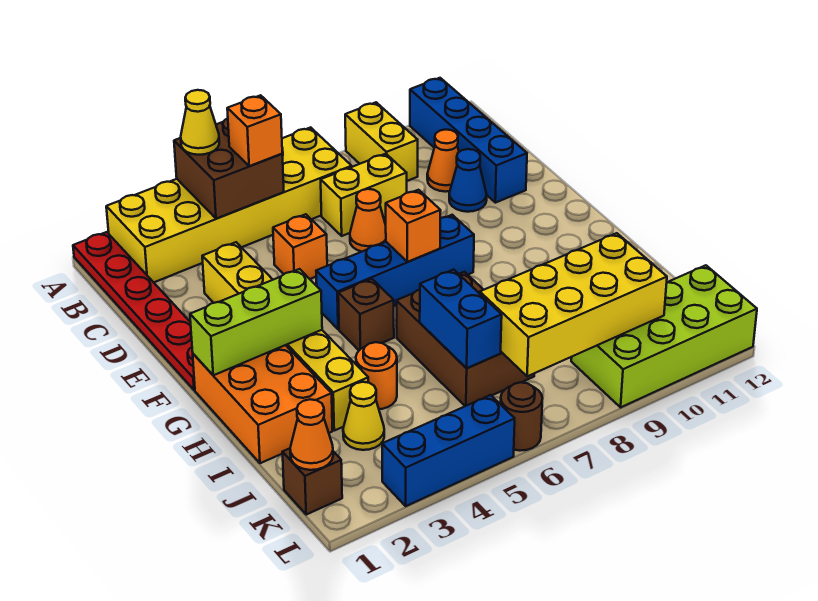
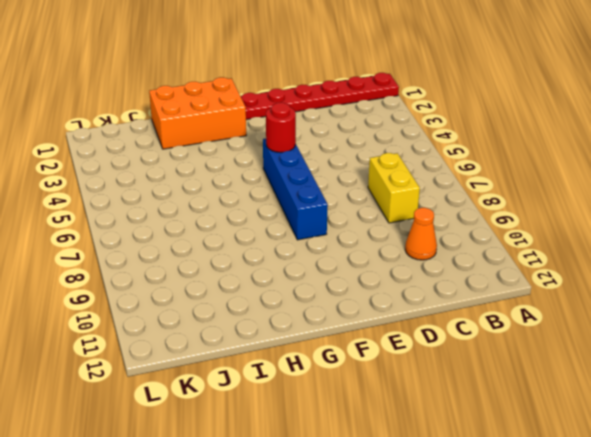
red round brick F5 level 2 -> none
none -> yellow brick A2:B7 level 1
none -> yellow brick A9:B9 level 1
none -> blue brick A11:D11 level 1

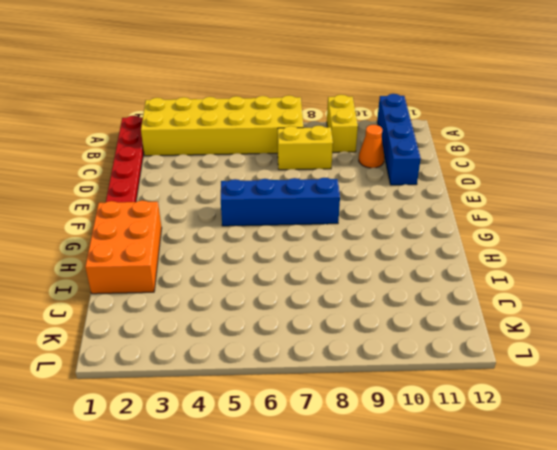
none -> yellow brick D3:I3 level 1
none -> orange brick D5 level 1
none -> orange cone D7 level 1

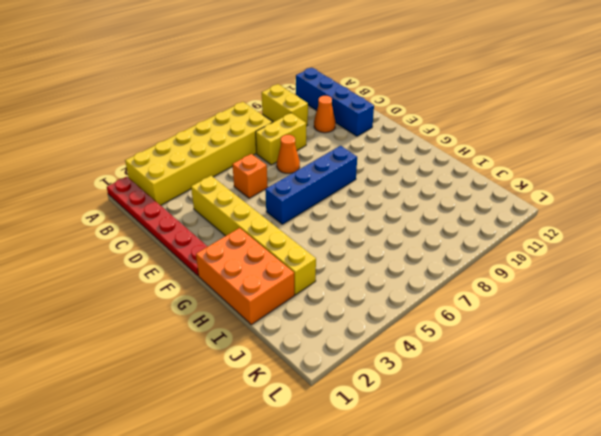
none -> blue cone D10 level 1
none -> brown brick G5 level 1
none -> brown brick H6:J7 level 1

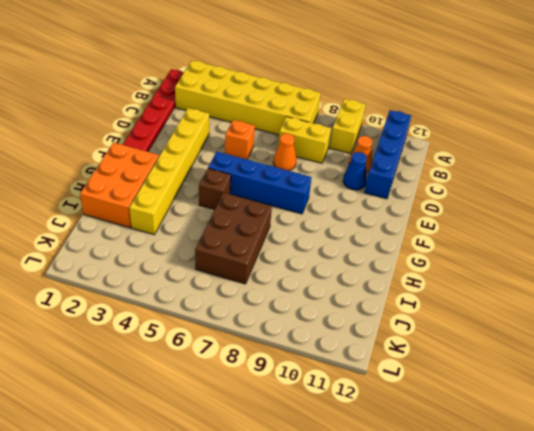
none -> orange round brick I4 level 1
none -> yellow cone J3 level 1
none -> brown brick K1 level 1

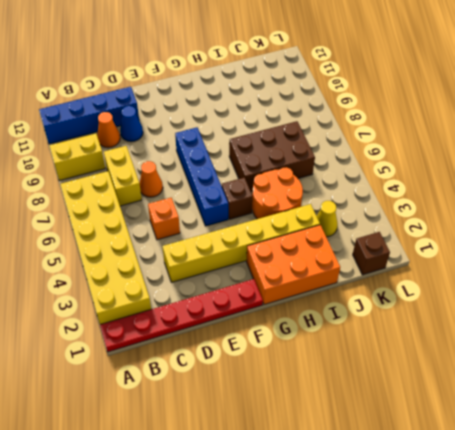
orange round brick H4:I5 level 1 -> orange round brick I4 level 1
none -> lime brick K9:L12 level 1
none -> blue brick L3:L5 level 1
none -> brown round brick L6 level 1

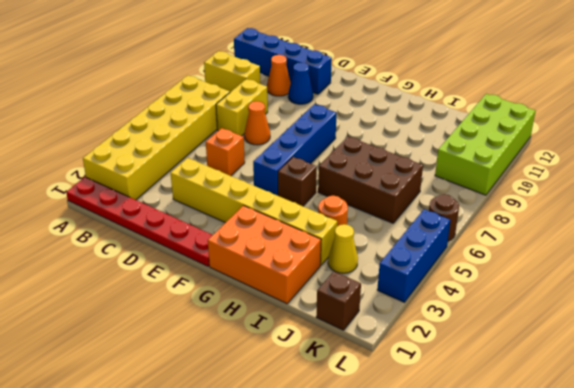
none -> brown brick A4:B5 level 2
none -> orange brick F7 level 2
none -> lime brick G1:G3 level 2

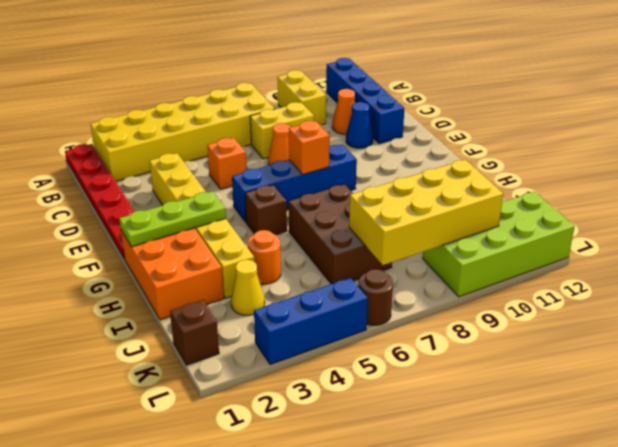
lime plate G1:G3 level 2 -> lime brick G1:G3 level 2
none -> brown brick A4:B5 level 2
none -> blue brick I6:J6 level 2
none -> orange cone K1 level 2

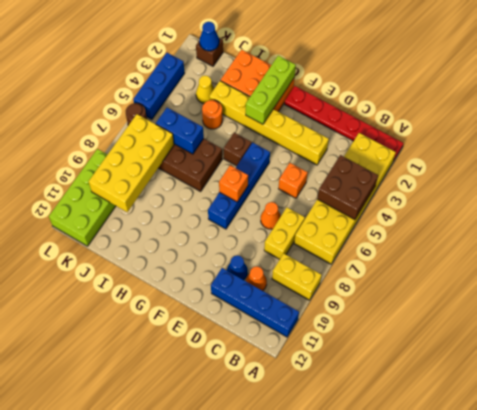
blue cone K1 level 2 -> orange cone K1 level 2
none -> yellow cone A4 level 3
none -> orange brick B5 level 3

